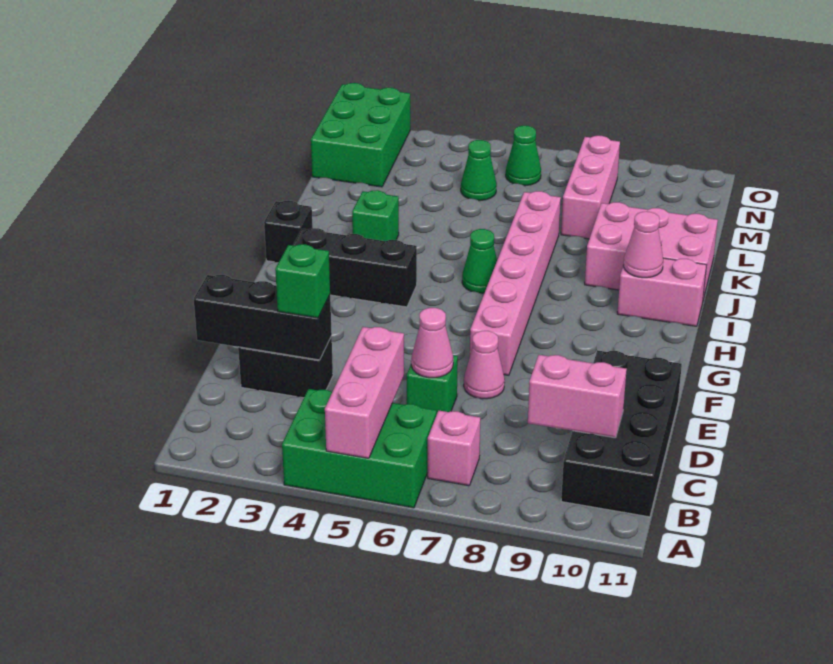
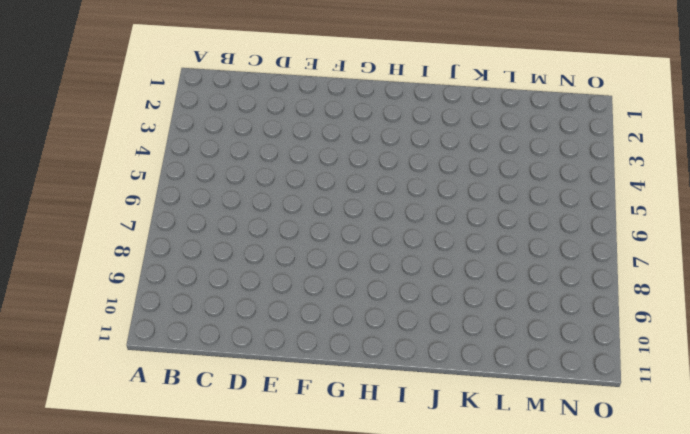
none -> green brick A4:B6 level 1
none -> pink brick B7 level 1
none -> black brick B10:E11 level 1

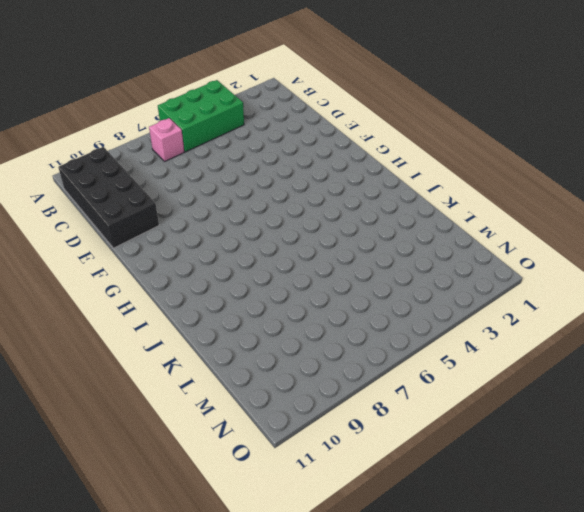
none -> black brick D2:D3 level 1
none -> green brick D6 level 1
none -> pink cone E7 level 1

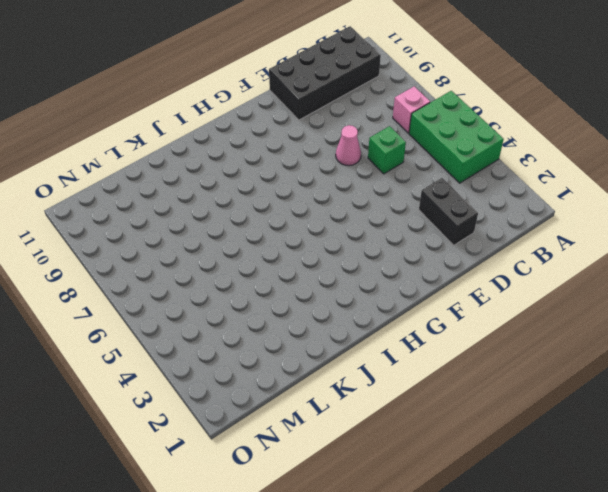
none -> pink brick F7:K7 level 1
none -> black brick H2:H4 level 1
none -> black brick I1 level 1

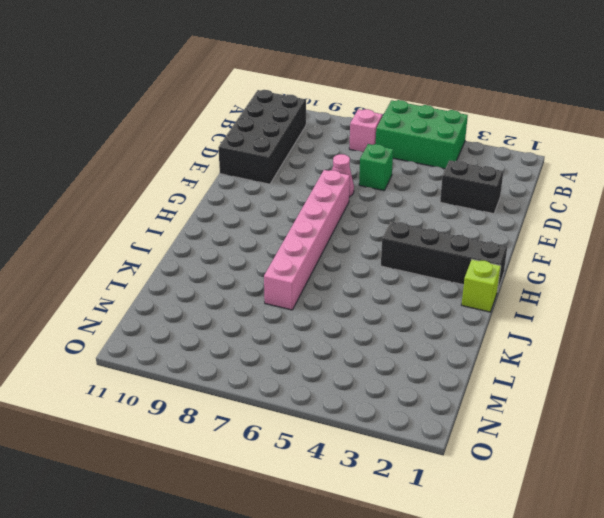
black brick H1:H4 level 1 -> black brick H2:H4 level 1
lime brick I1 level 1 -> black brick I1 level 1
none -> green cone I6 level 1
none -> pink brick I10:I11 level 1
none -> green brick J3 level 1

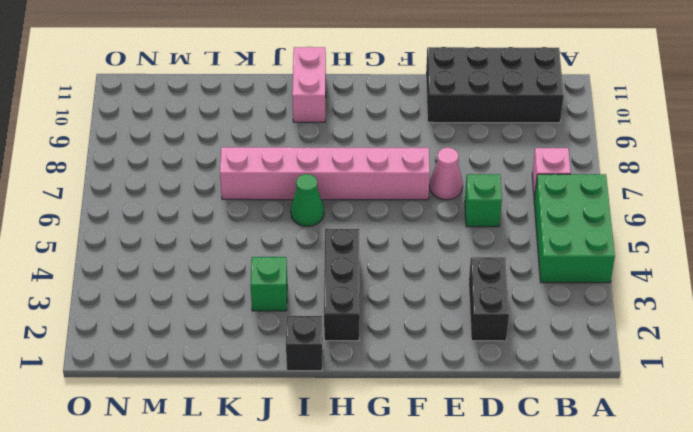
none -> pink brick J9:K11 level 1
none -> pink brick L8:N8 level 1
none -> green brick M1:O2 level 1

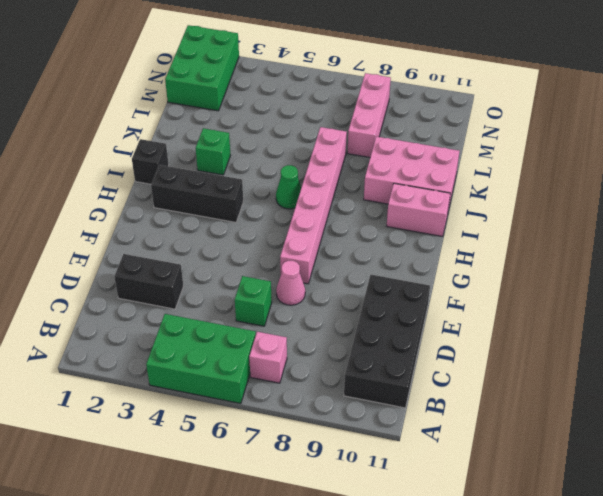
none -> green cone M5 level 1
none -> green cone N6 level 1
none -> pink brick A5:C5 level 2

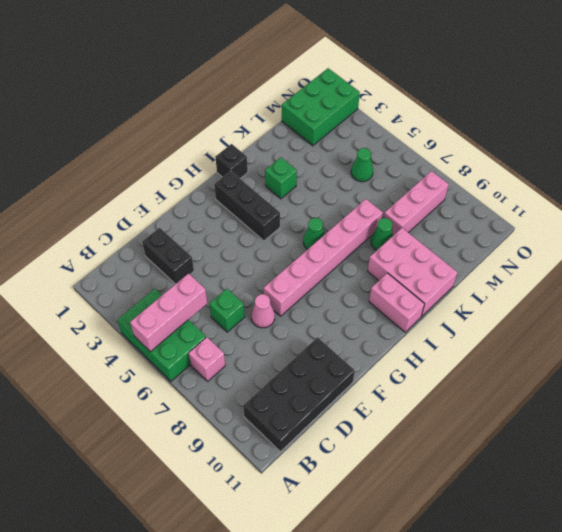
green cone K8 level 1 -> green cone N6 level 1
none -> pink brick C9:C10 level 2
none -> black brick D1:D3 level 2
none -> pink cone D6 level 2

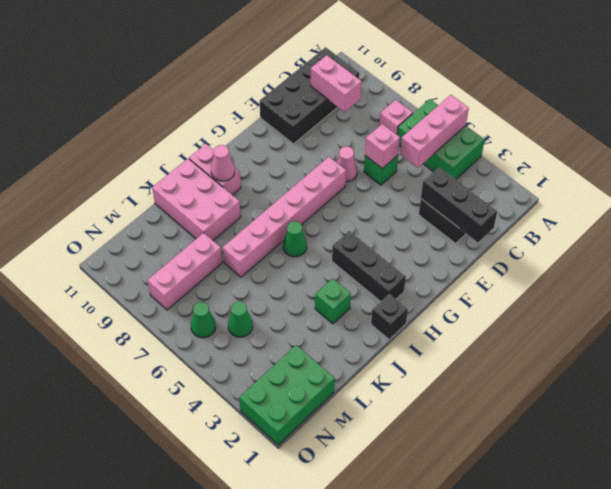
pink brick D6 level 2 -> pink cone D6 level 2
none -> green brick D3 level 3

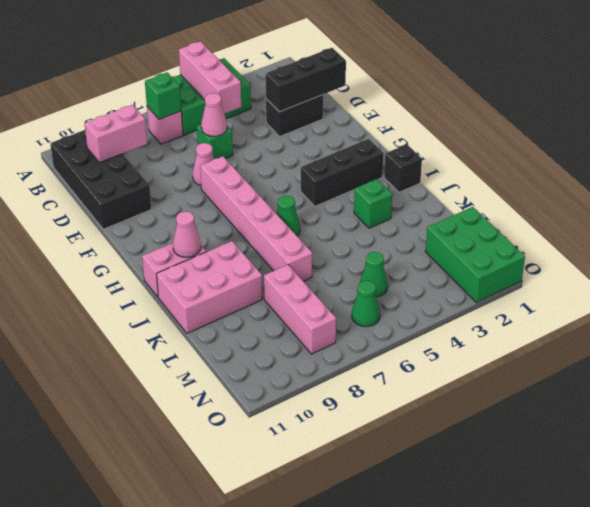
green brick B7 level 2 -> green brick D3 level 3

